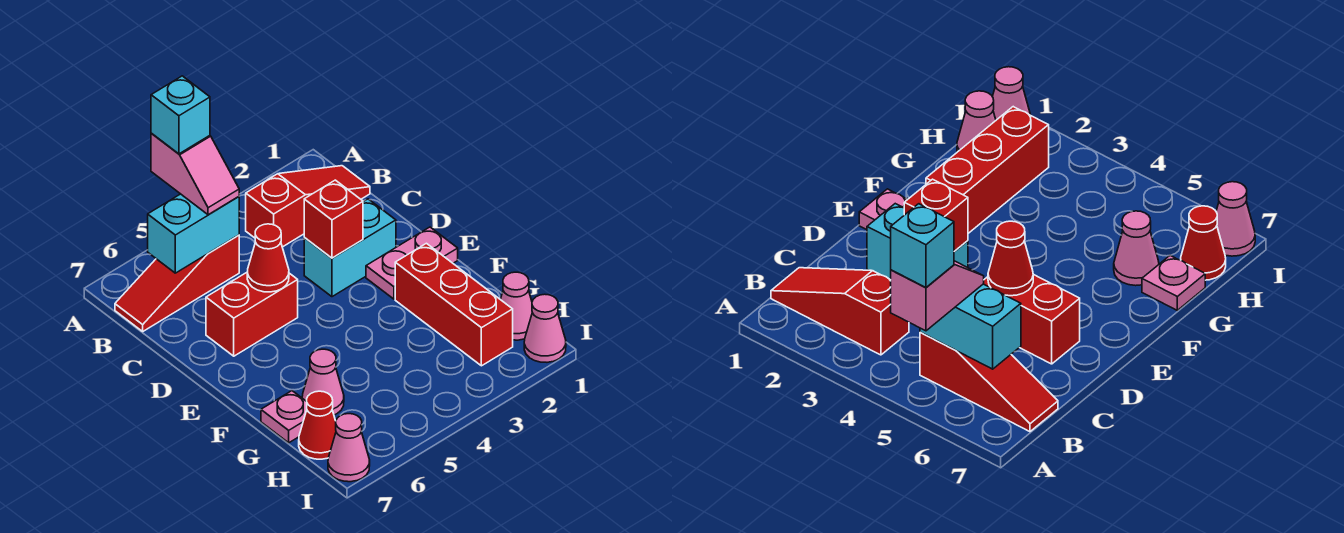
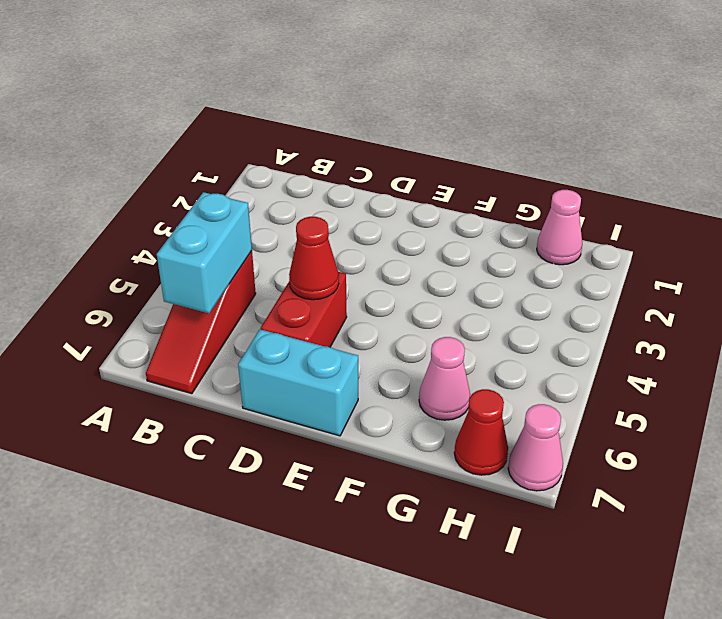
cyan brick D7:E7 level 1 -> cyan brick D2:D3 level 1
none -> red slope B1:B3 level 1 top 3
none -> pink plate E1:E2 level 1
none -> red brick F2:H2 level 1

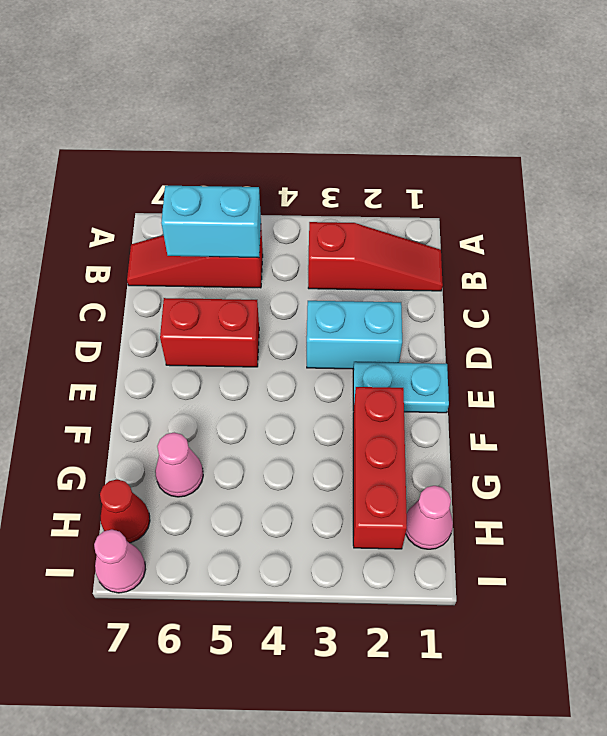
cyan plate E1:E2 level 1 -> pink plate E1:E2 level 1
none -> pink plate G7 level 1
none -> pink cone I1 level 1
none -> red brick D3 level 2

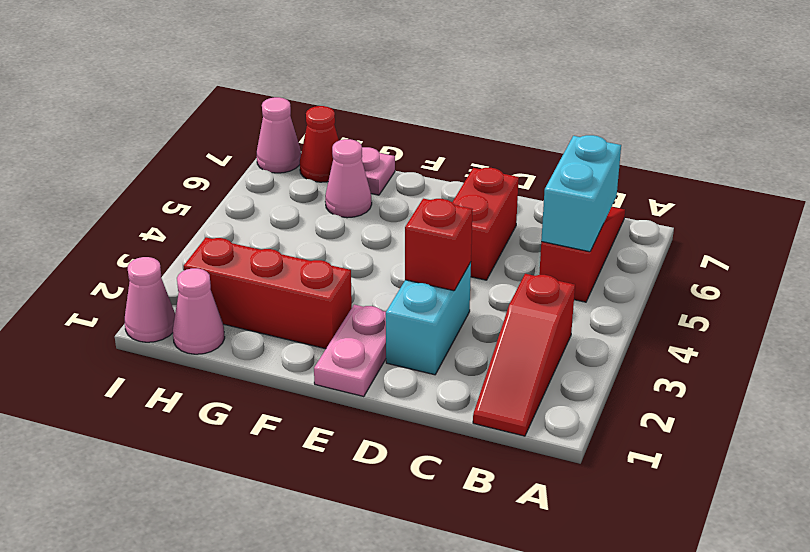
none -> red cone D5 level 2
none -> pink slope A5:B5 level 3 top A
none -> cyan brick A5 level 4

